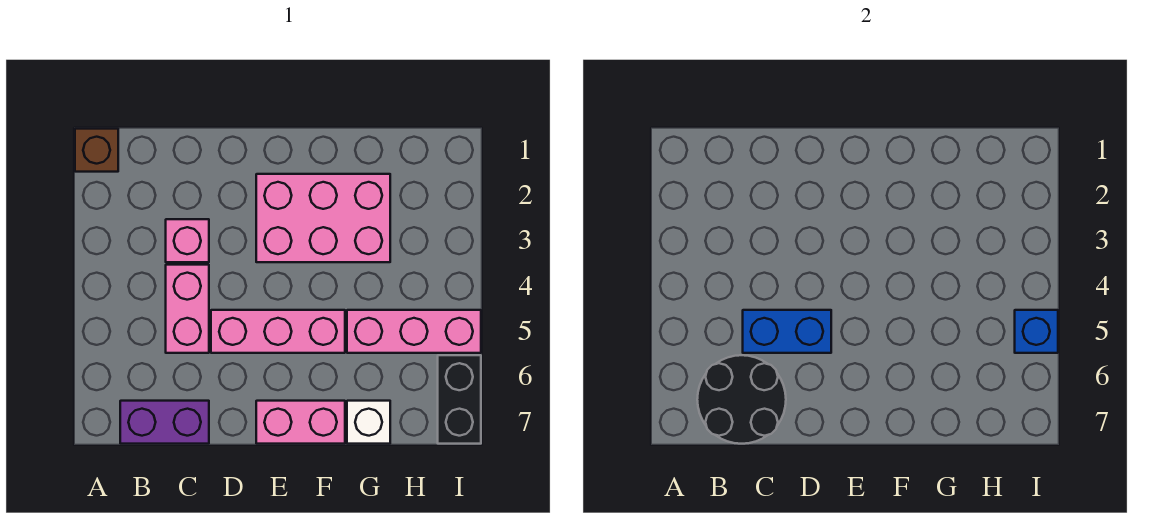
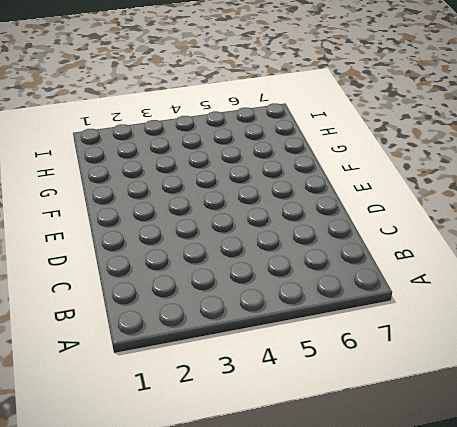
none -> brown brick A1 level 1
none -> purple brick B7:C7 level 1
none -> pink brick C3 level 1

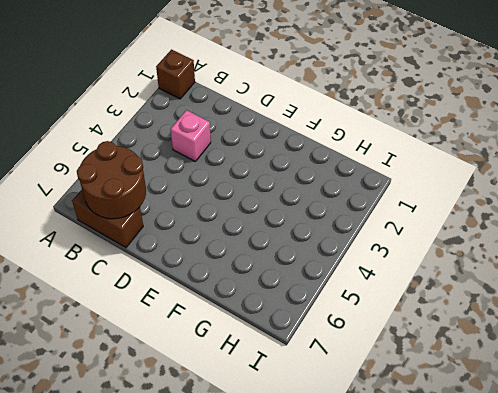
brown round brick B6:C7 level 2 -> black round brick B6:C7 level 2
brown brick B7:C7 level 1 -> purple brick B7:C7 level 1
none -> pink brick C4:C5 level 1
none -> pink brick D5:F5 level 1
none -> pink brick E2:G3 level 1

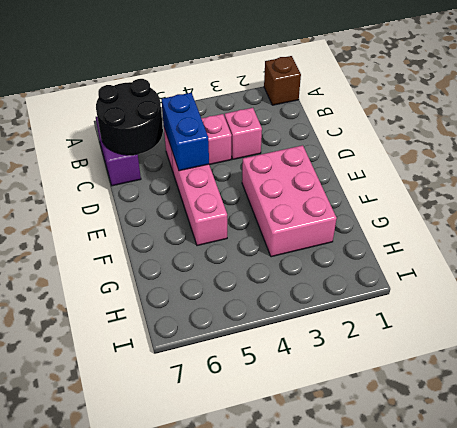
none -> pink brick E7:F7 level 1
none -> pink brick G5:I5 level 1
none -> white brick G7 level 1

